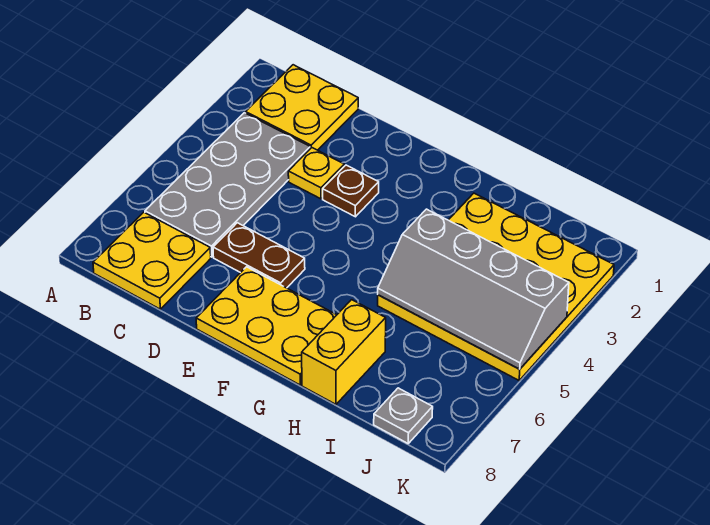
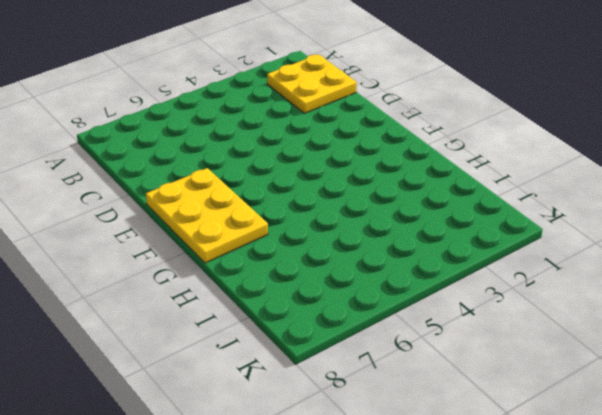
none -> grey plate B3:C6 level 1
none -> yellow plate B7:C8 level 1

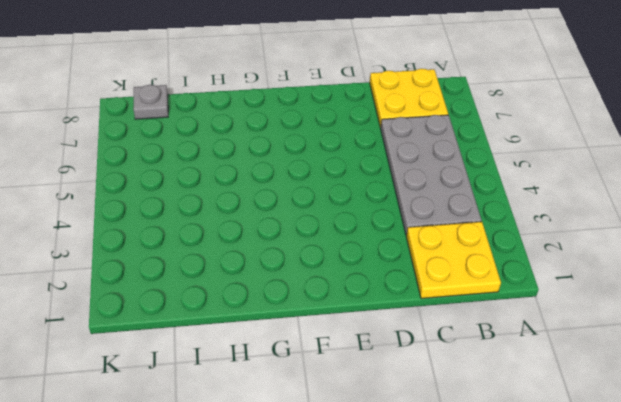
none -> yellow plate D3 level 1
none -> brown plate D6:E6 level 1

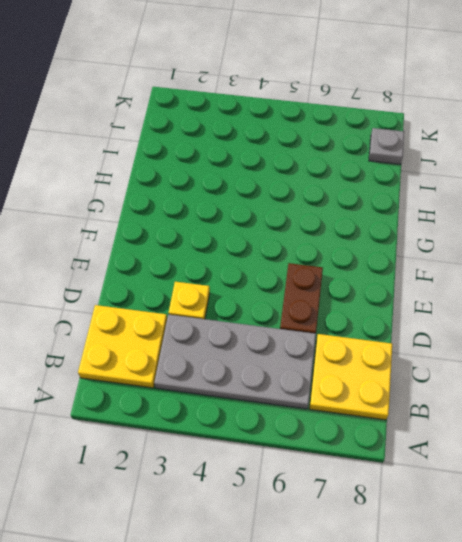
none -> brown plate E3 level 1
none -> yellow plate E7:G8 level 1

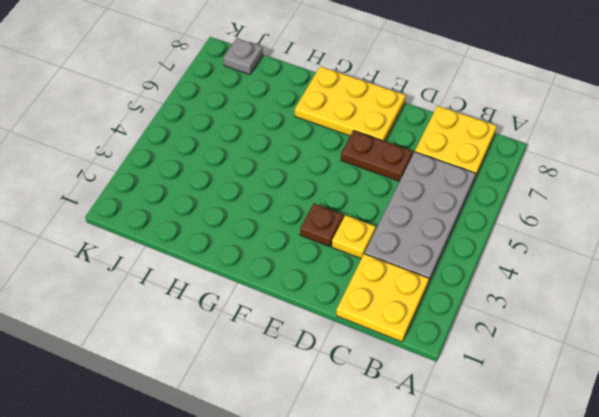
none -> yellow plate H2:K5 level 1
none -> yellow brick H7:H8 level 1

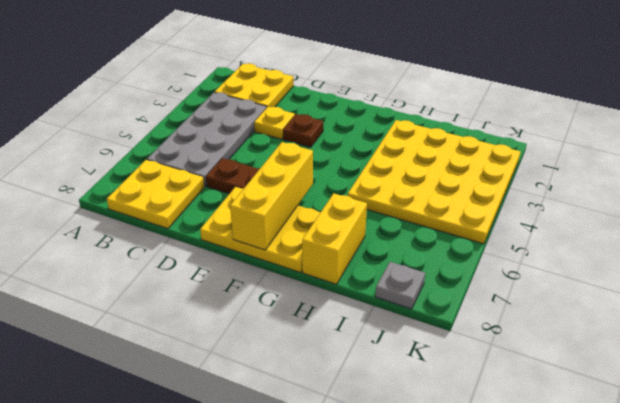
yellow brick F6:F8 level 2 -> none
none -> grey slope H4:K5 level 2 top 4

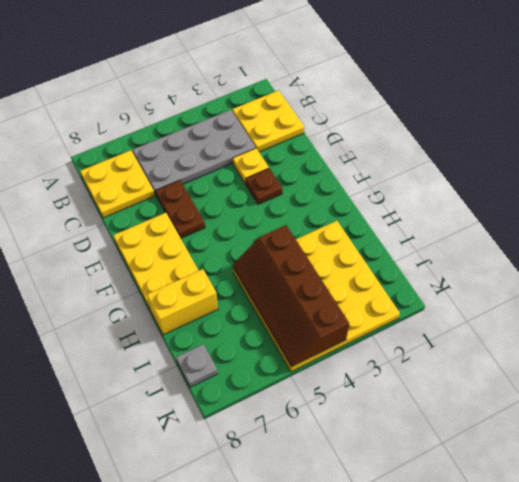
brown slope H4:K5 level 2 top 4 -> grey slope H4:K5 level 2 top 4

